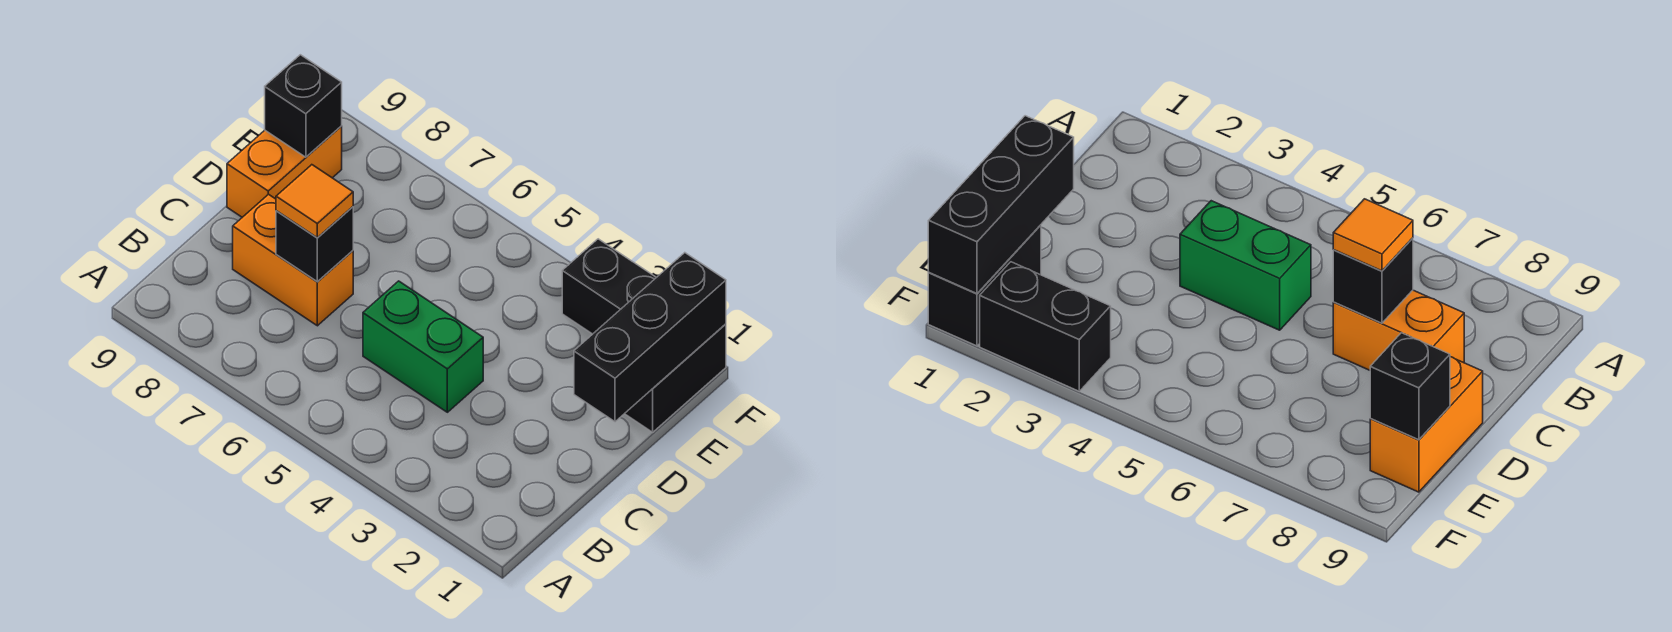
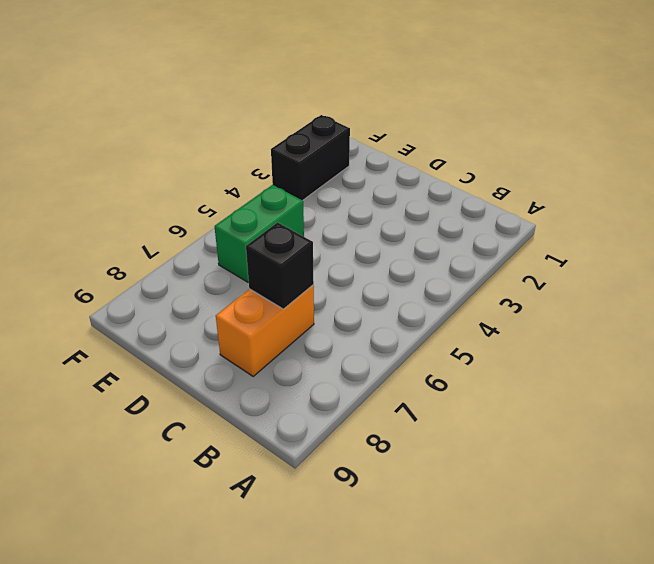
green brick E5:E6 level 1 -> green brick C4:C5 level 1
none -> orange brick D9:E9 level 1
none -> black brick E1:F1 level 1

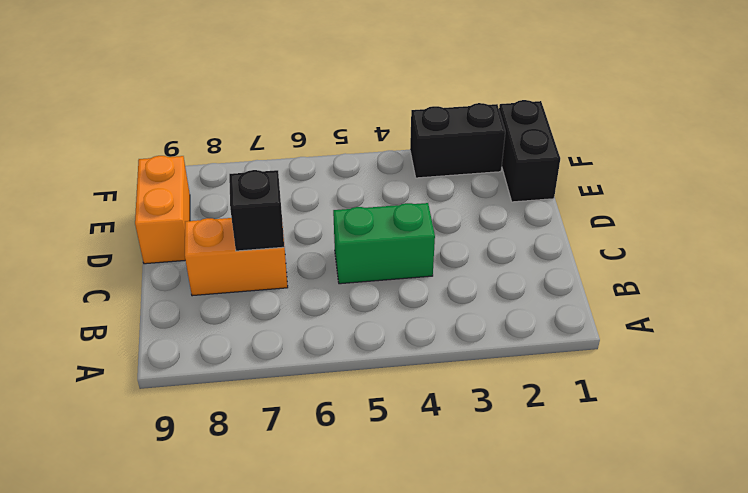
none -> black brick D1:F1 level 2
none -> black brick E9 level 2

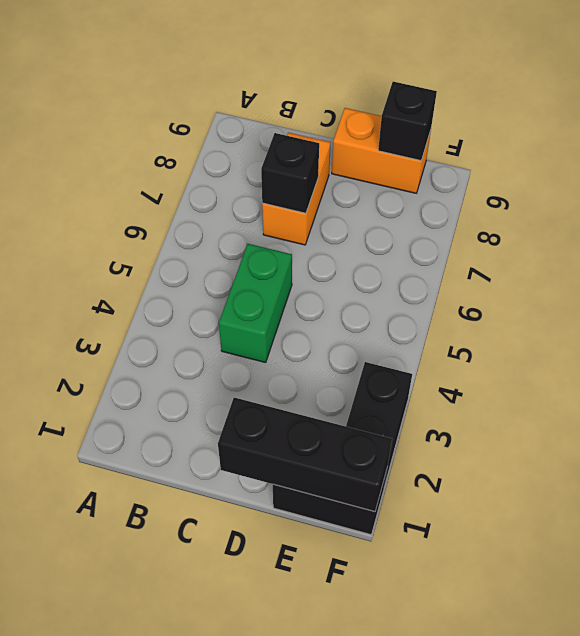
none -> orange tile C7 level 3

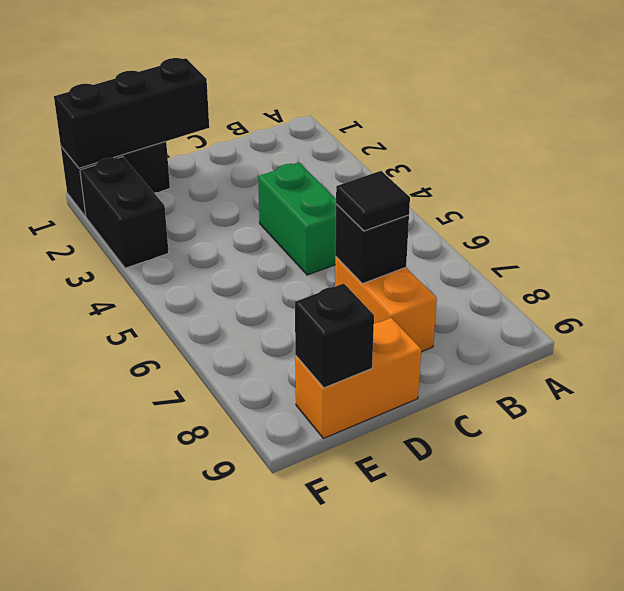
black tile C7 level 3 -> orange tile C7 level 3

